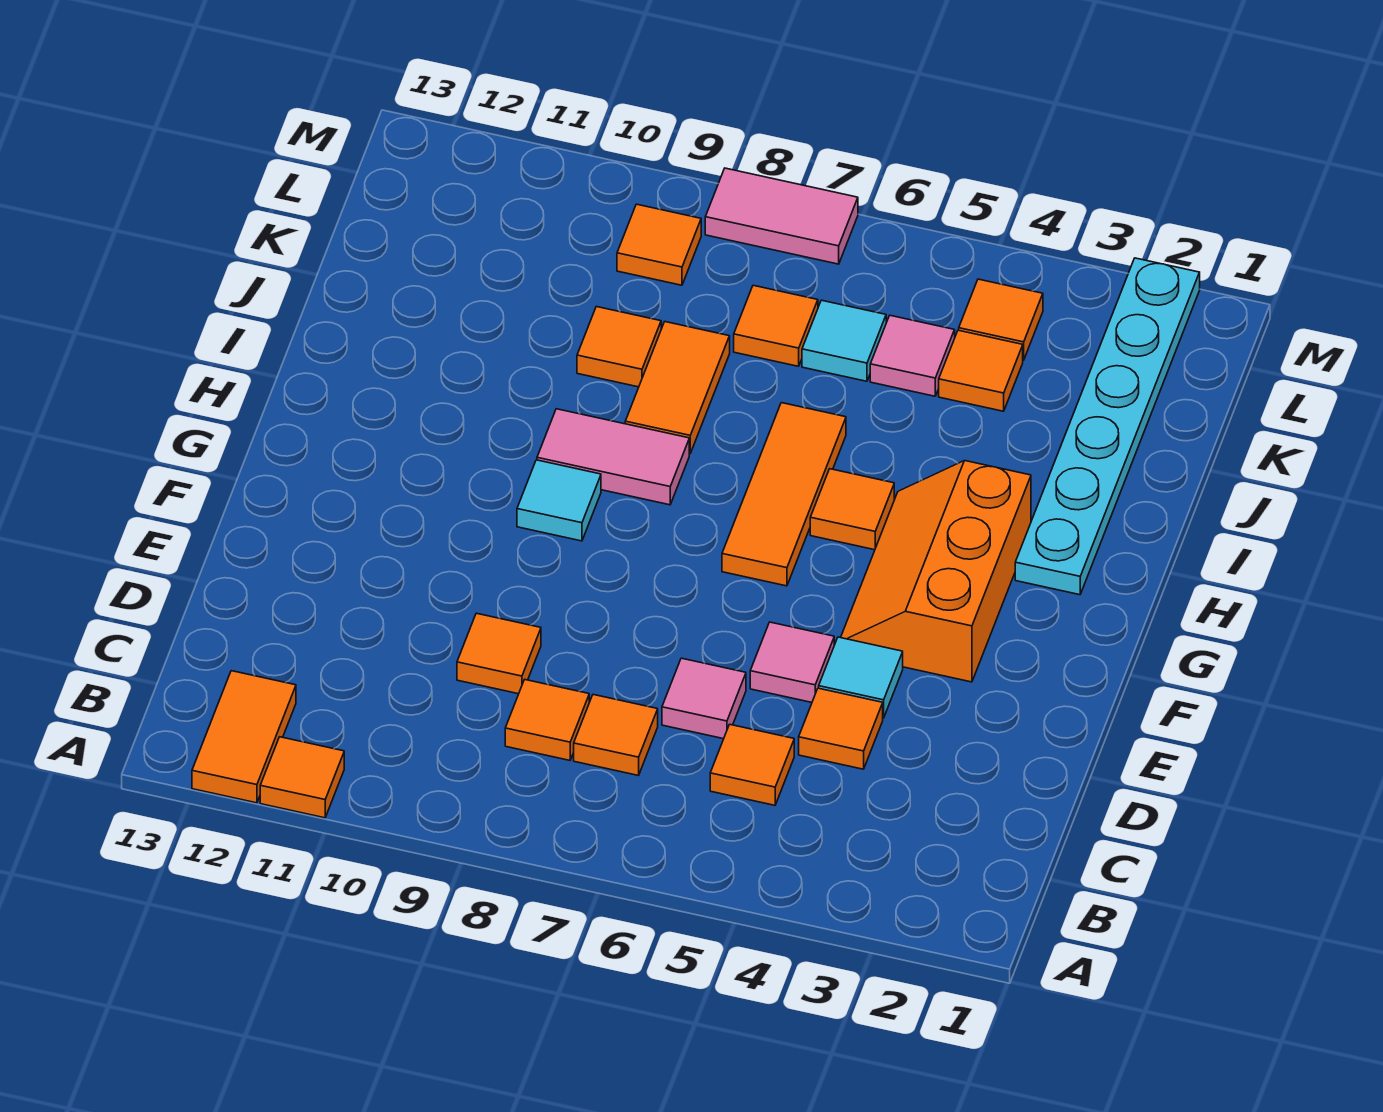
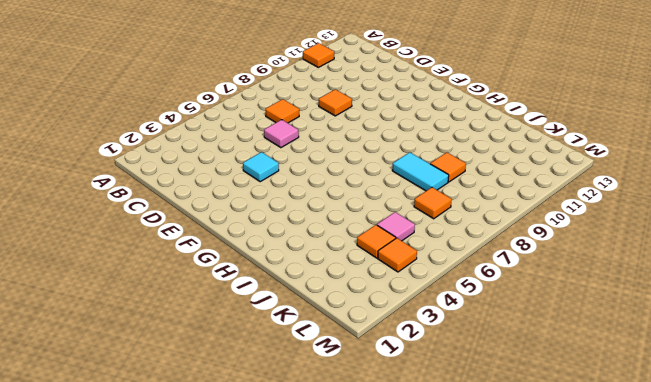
cyan tile I8:J8 level 1 -> orange tile I8:J8 level 1
none -> orange tile A12:B12 level 1
none -> orange tile C5 level 1
none -> orange tile C8 level 1

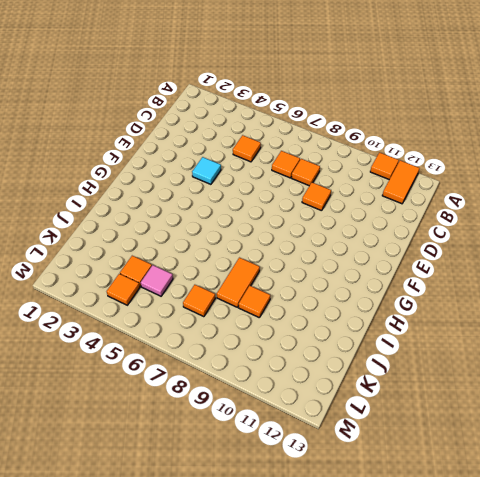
none -> orange tile D4 level 1
none -> pink tile D6 level 1
none -> pink tile E5 level 1

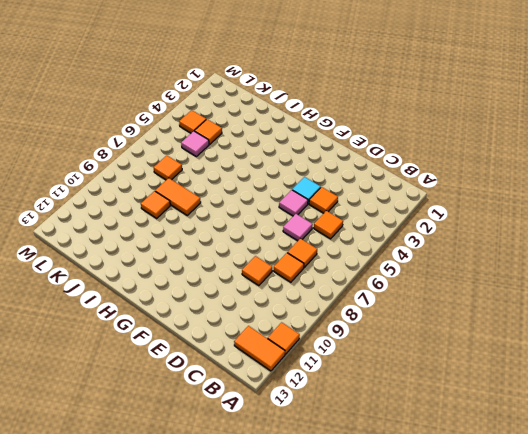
none -> orange slope F3:H4 level 1 top 3
none -> orange tile G6:I6 level 1
none -> cyan tile G9 level 1

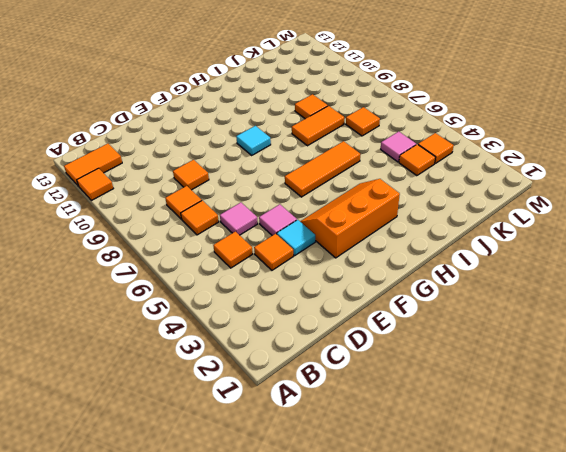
none -> cyan plate H2:M2 level 1
none -> orange tile H5 level 1
none -> pink tile H8:H9 level 1

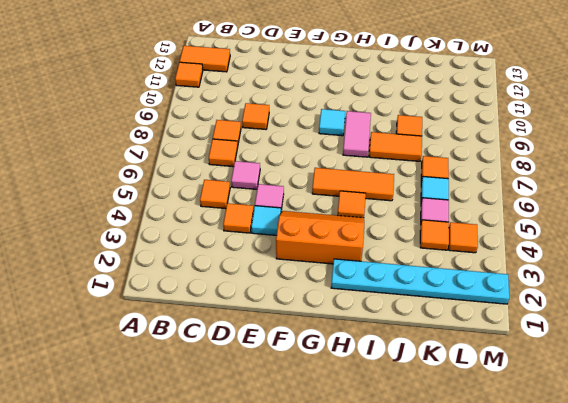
none -> orange tile L9 level 1
none -> pink tile M7:M8 level 1

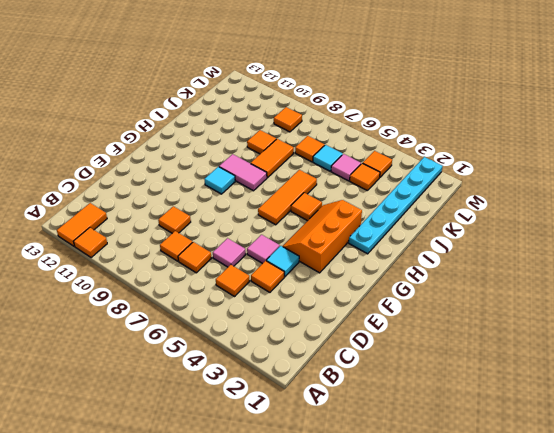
none -> pink tile M7:M8 level 1

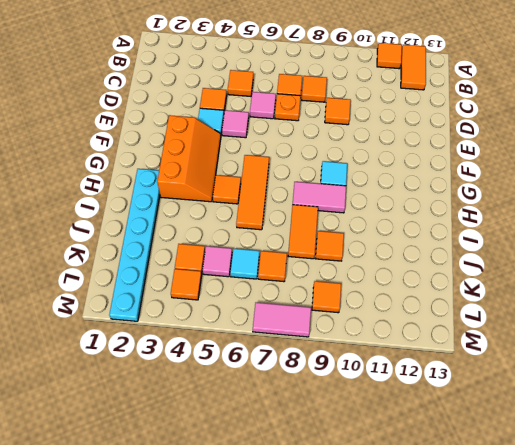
orange plate D7 level 1 -> none

